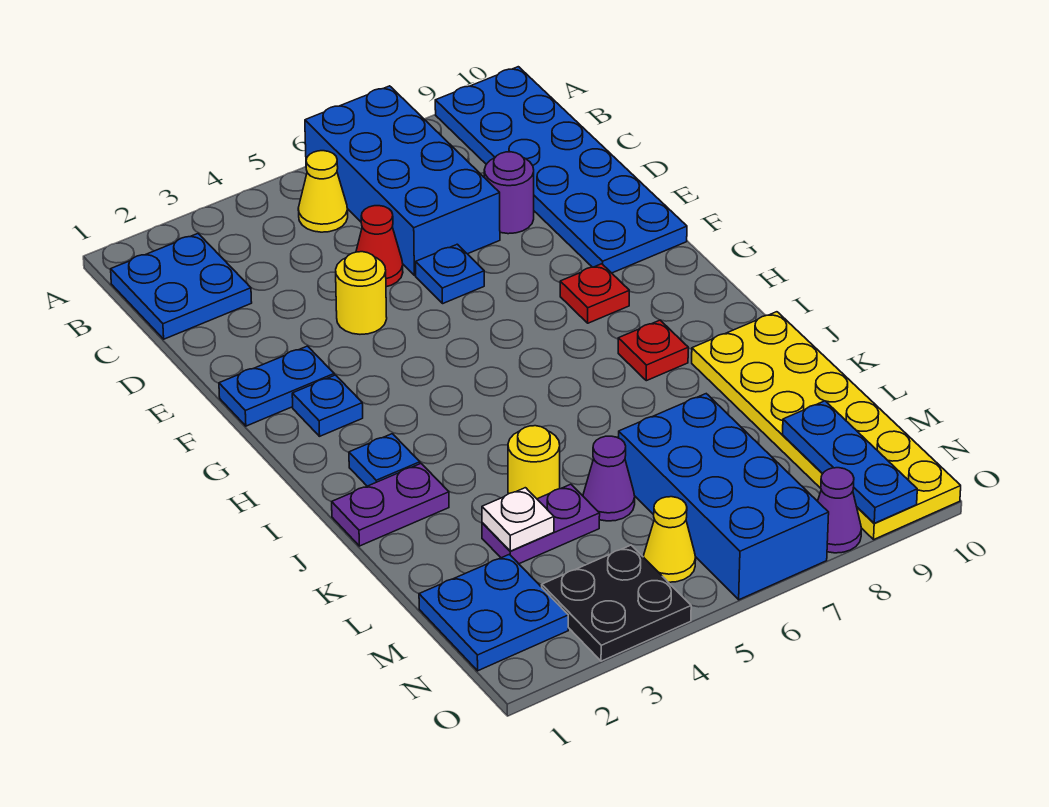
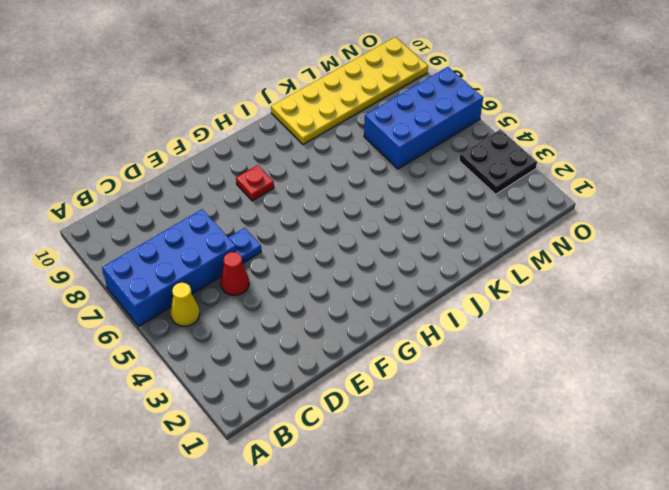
none -> blue plate A9:F10 level 1
none -> blue plate B1:C2 level 1
none -> purple round brick D8 level 1

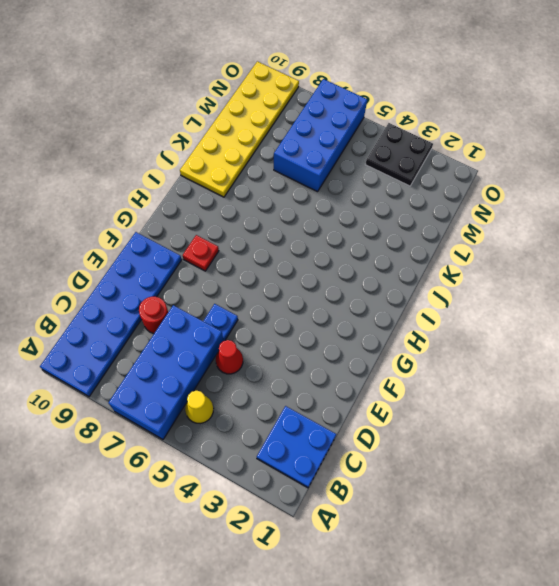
red round brick D8 level 1 -> purple round brick D8 level 1
none -> yellow round brick E4 level 1
none -> blue plate F1:F2 level 1
none -> blue plate G2 level 1

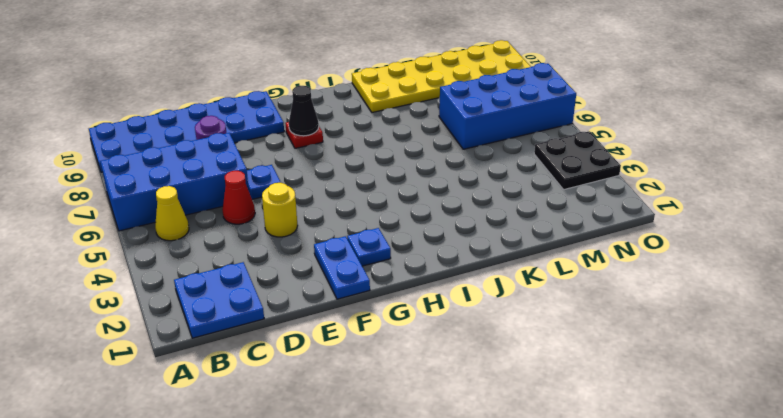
black cone G8 level 2 -> none
none -> blue plate I2 level 1
none -> red plate I8 level 1
none -> purple plate J1:J2 level 1

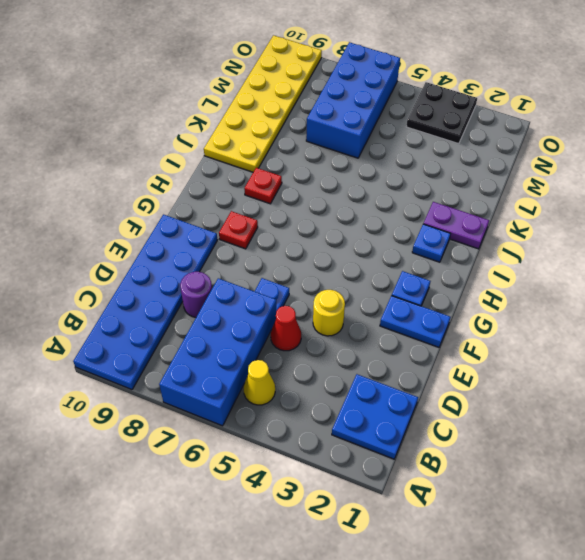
none -> yellow round brick K4 level 1
none -> purple plate L3:L4 level 1
none -> purple cone L5 level 1

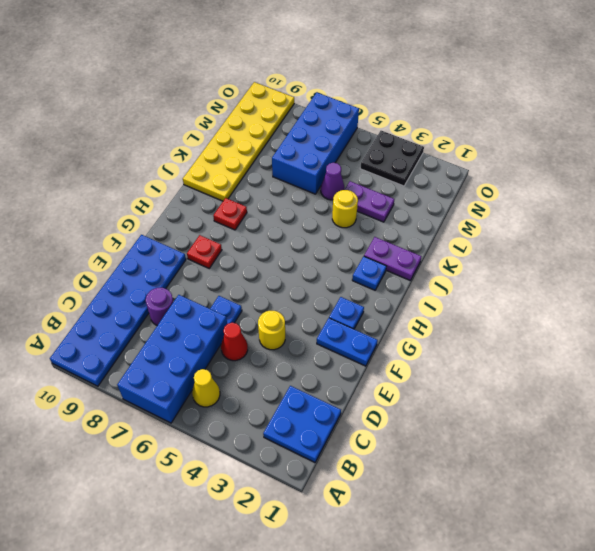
none -> blue plate M1:N2 level 1
none -> yellow cone N5 level 1
none -> purple cone O8 level 1

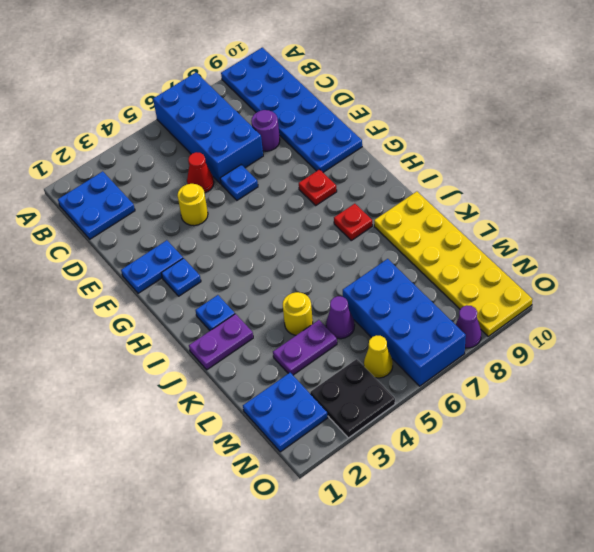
none -> yellow cone B5 level 1
none -> white plate L3 level 2
none -> blue plate M9:O9 level 2

